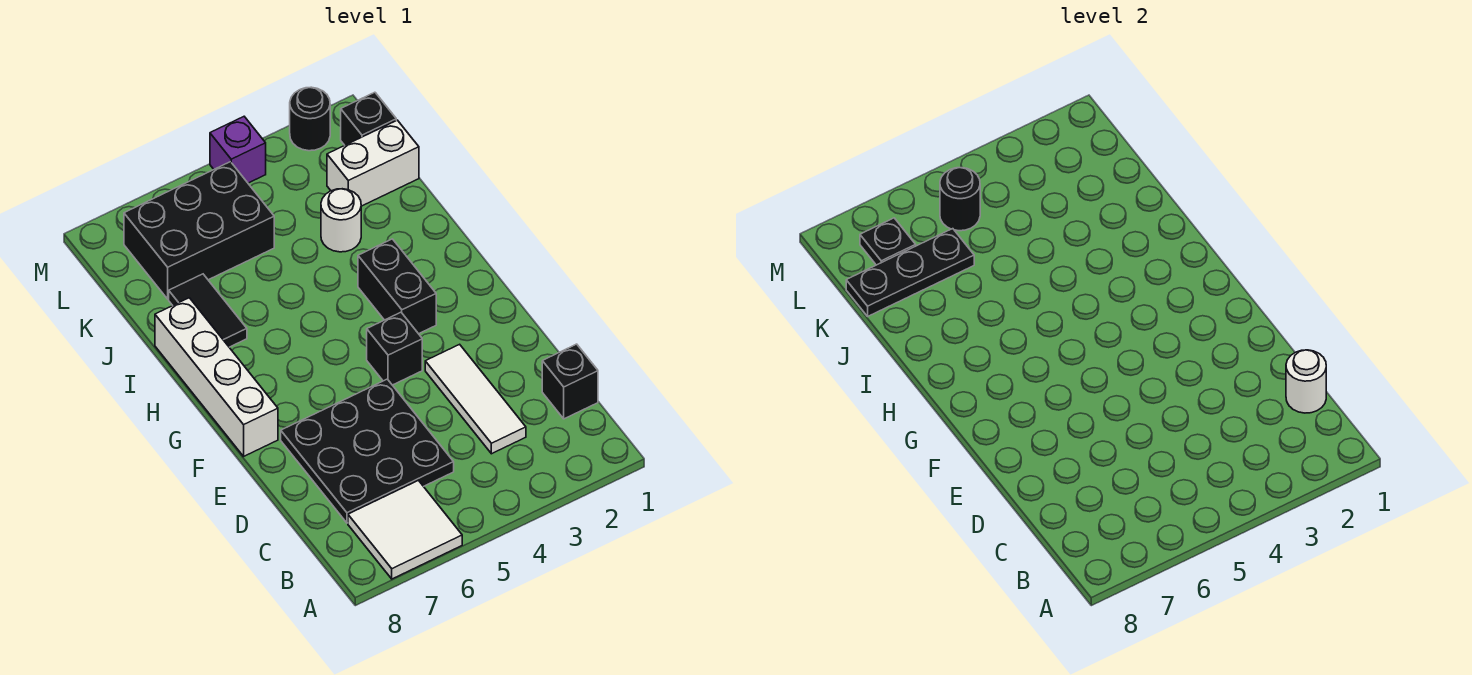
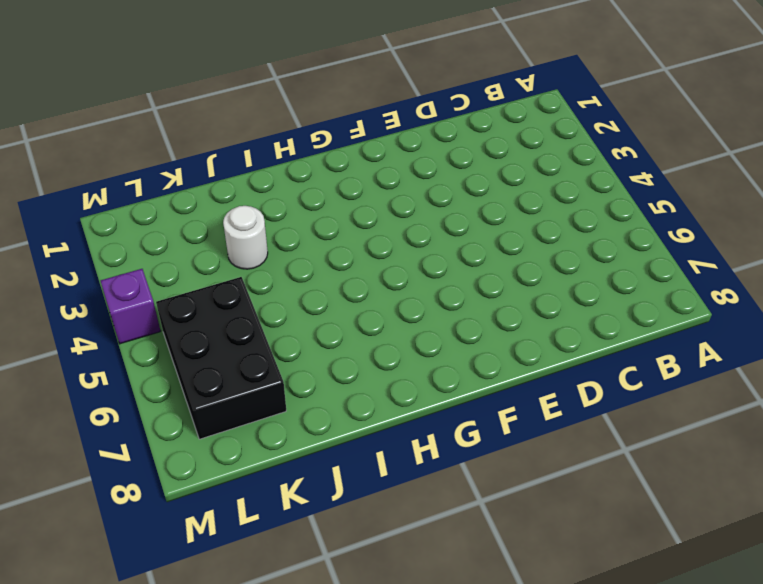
none -> white tile A6:B7 level 1
none -> black brick C1 level 1
none -> white tile C3:E3 level 1

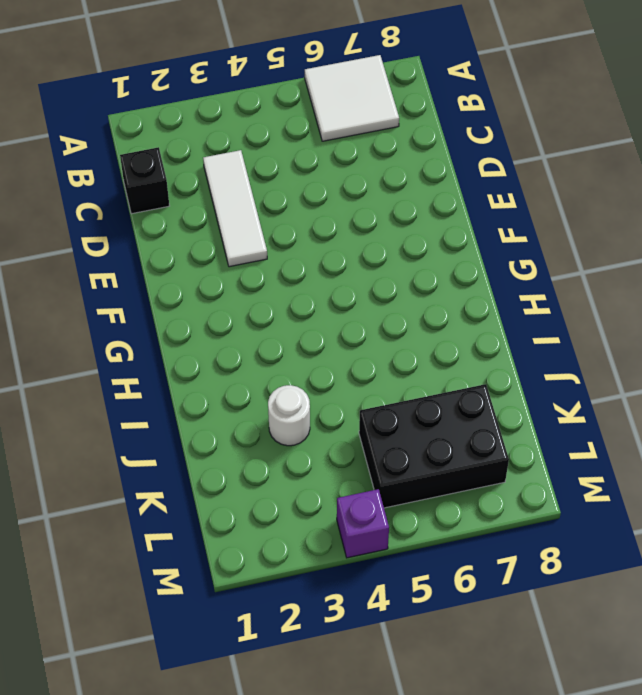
none -> black plate C5:E7 level 1
none -> black brick F4 level 1
none -> white brick F8:I8 level 1

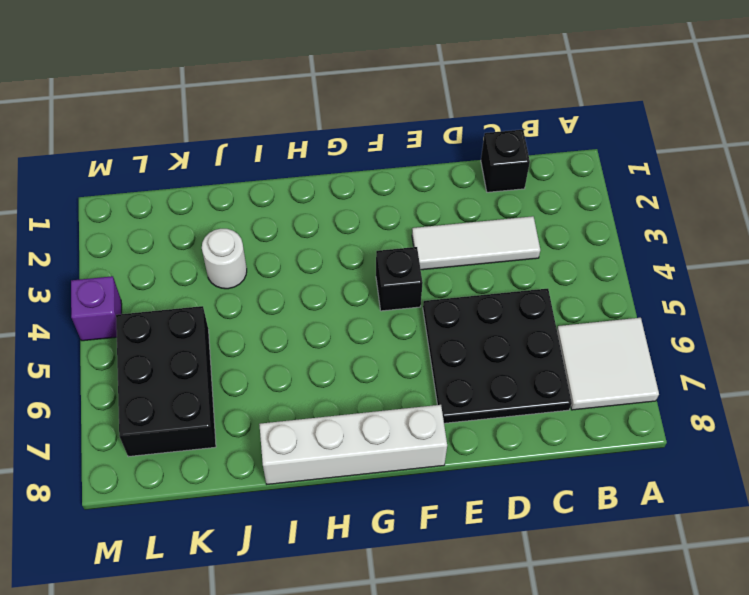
none -> black brick G3:H3 level 1
none -> black tile I7:J7 level 1
none -> white brick K1:K2 level 1

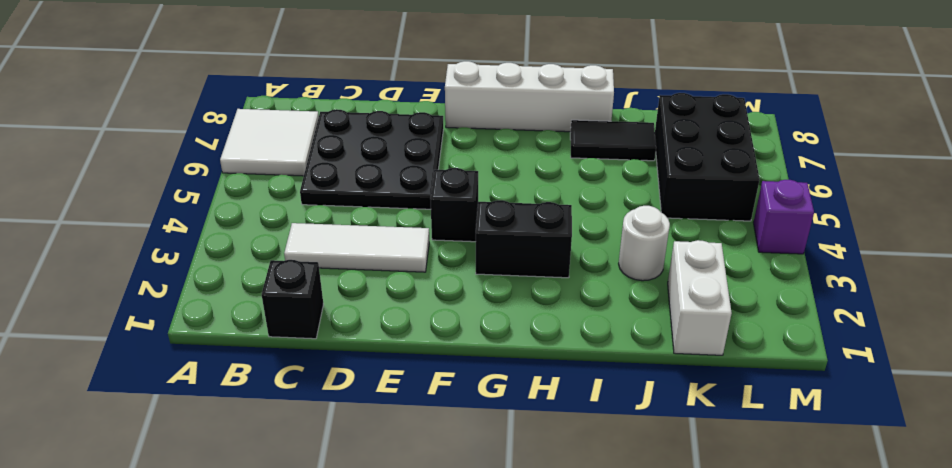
none -> black brick L1 level 1
none -> black round brick M2 level 1
none -> white round brick C1 level 2

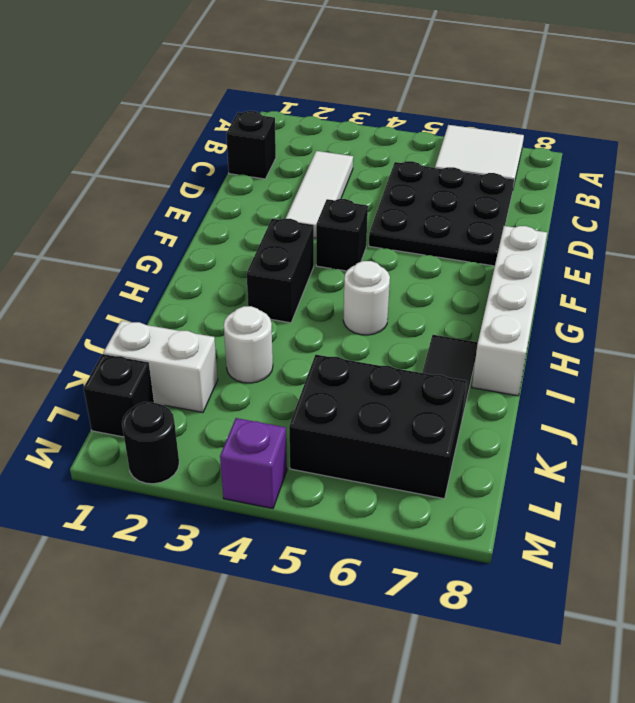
white round brick H5 level 1 -> white round brick C1 level 2
none -> black plate K6:K8 level 2
none -> black round brick L5 level 2
none -> black plate L7 level 2

